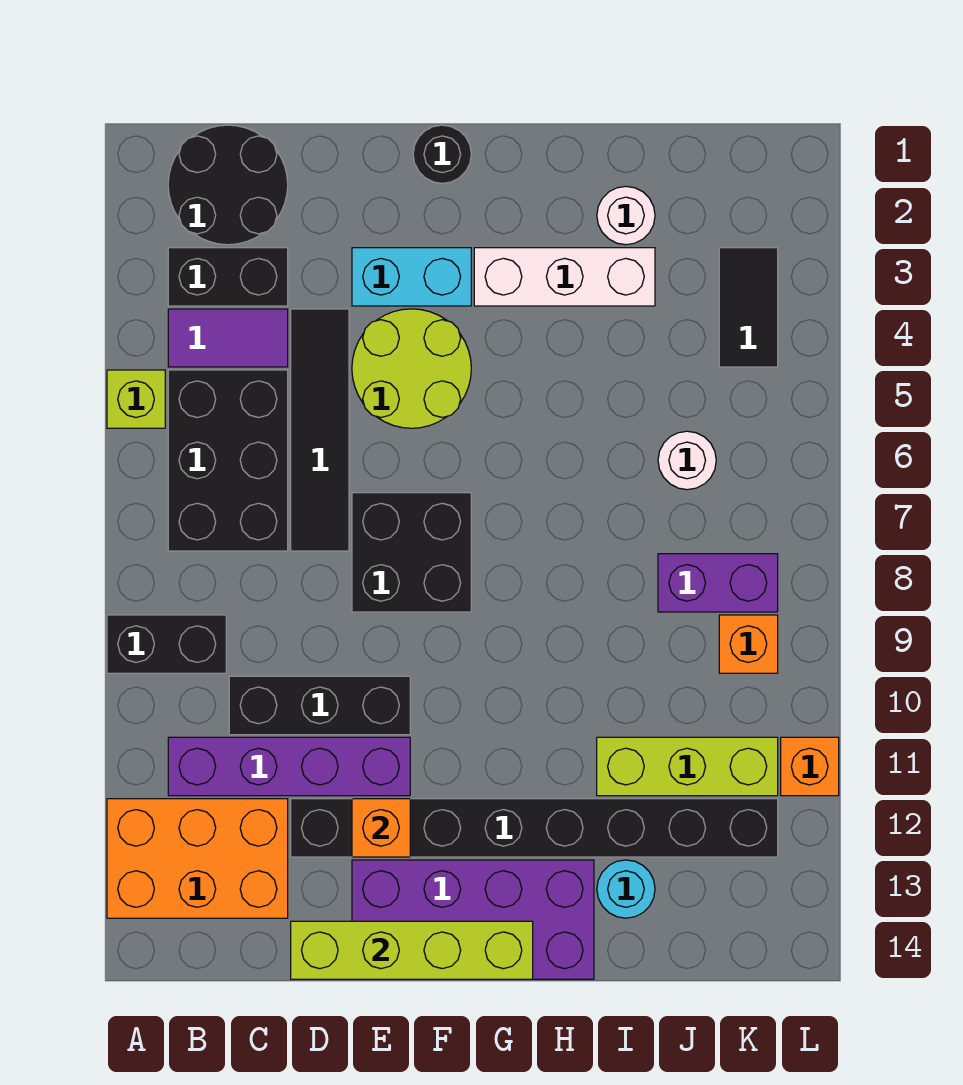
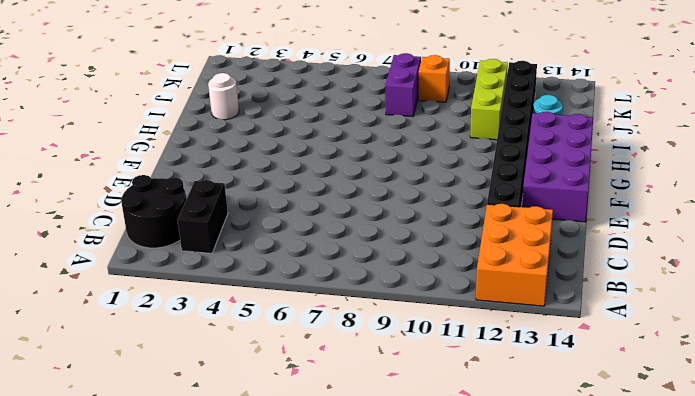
none -> lime brick A5 level 1
none -> black brick A9:B9 level 1
none -> purple tile B4:C4 level 1

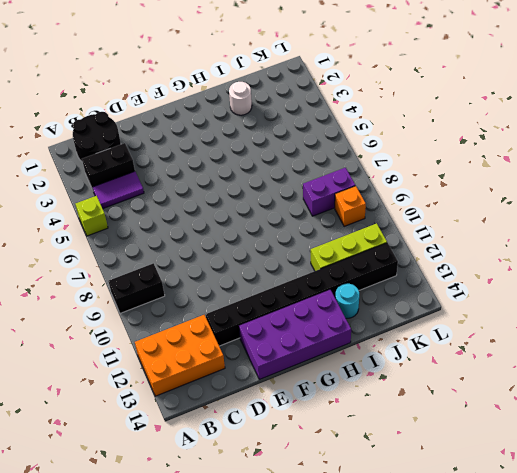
none -> black brick B5:C7 level 1
none -> purple brick B11:E11 level 1
none -> black brick C10:E10 level 1

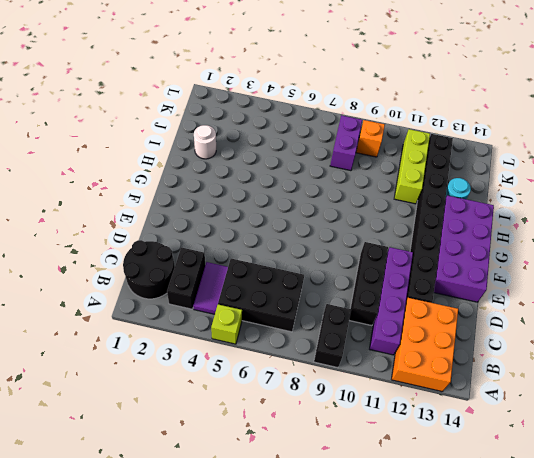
none -> black tile D4:D7 level 1
none -> cyan brick E3:F3 level 1
none -> lime round brick E4:F5 level 1

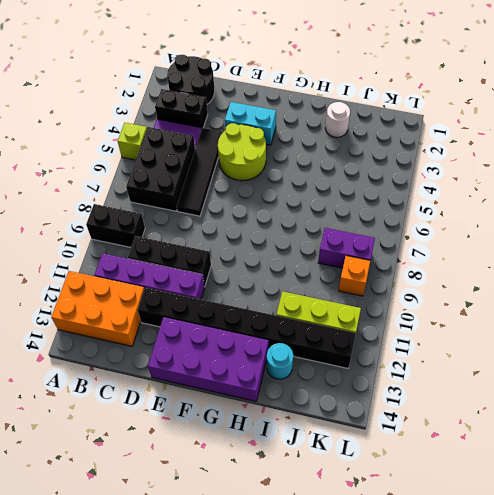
none -> black brick E7:F8 level 1
none -> black round brick F1 level 1
none -> white brick G3:I3 level 1

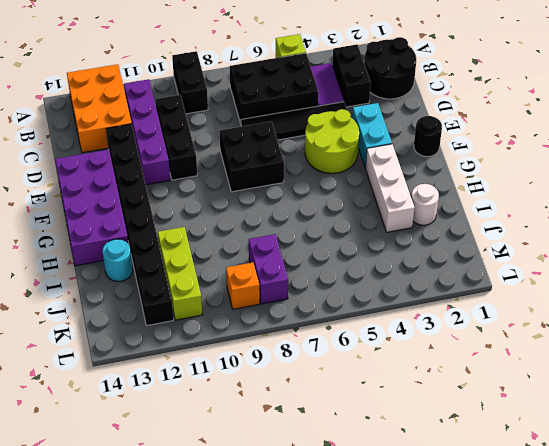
none -> white round brick J6 level 1
none -> black tile K3:K4 level 1
none -> orange brick L11 level 1

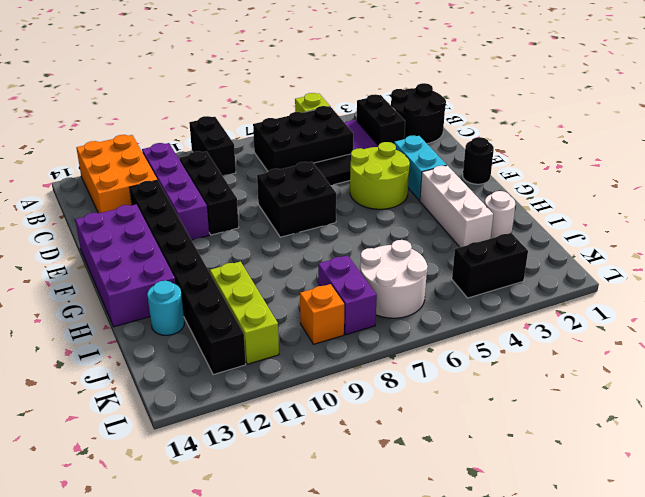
white round brick J6:K7 level 1 -> white round brick J6 level 1
black brick K3:K4 level 1 -> black tile K3:K4 level 1
none -> orange brick L11 level 1
none -> lime brick D14:G14 level 2
none -> orange brick E12 level 2

